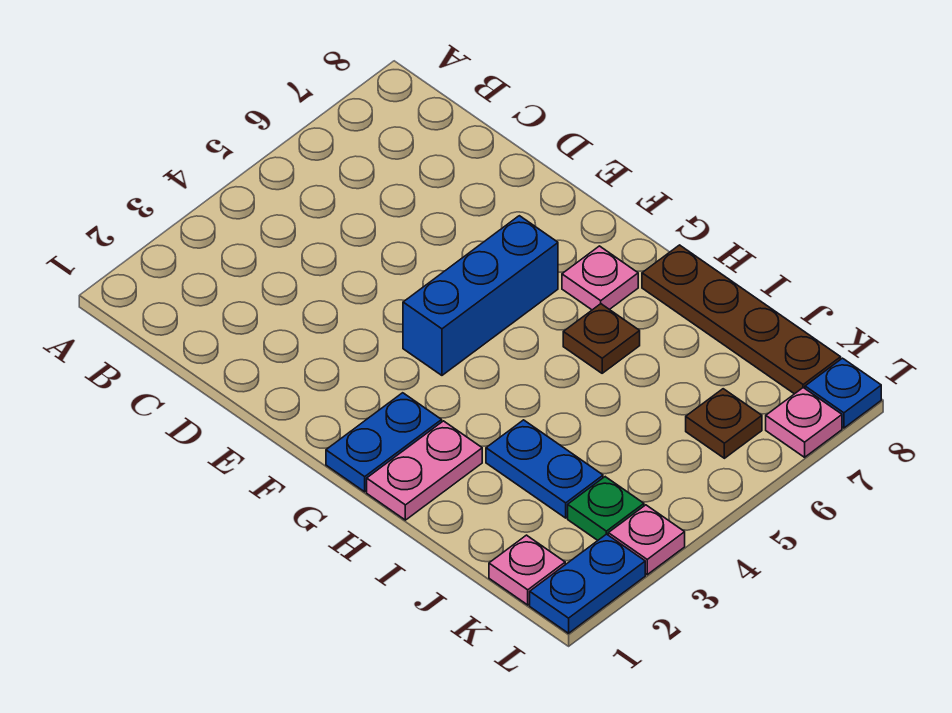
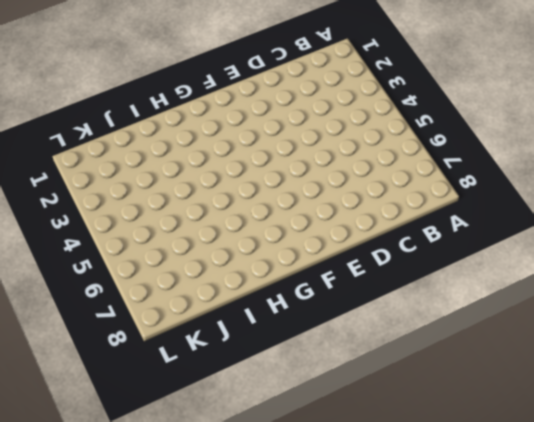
none -> blue brick F4:F6 level 1
none -> blue plate G1:G2 level 1
none -> pink plate G7 level 1

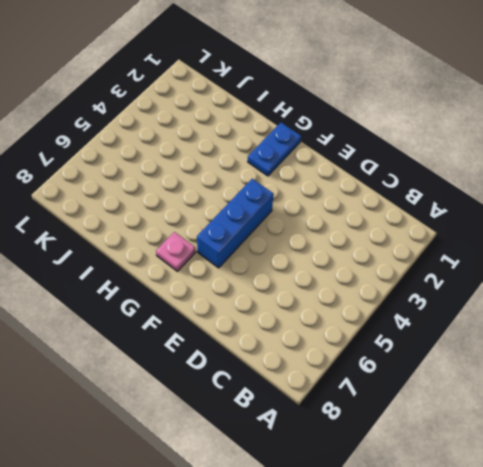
none -> pink plate H1:H2 level 1
none -> brown plate H6 level 1
none -> brown plate H8:K8 level 1

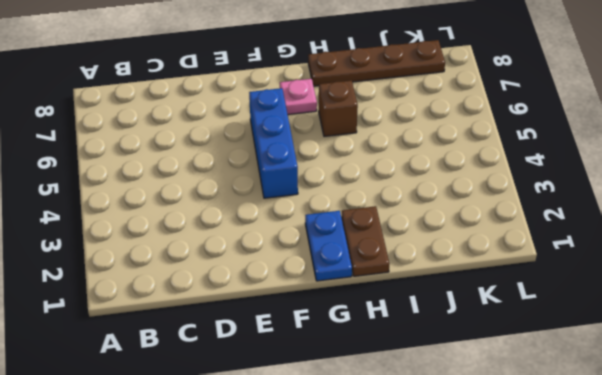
brown plate H1:H2 level 1 -> pink plate H1:H2 level 1
brown brick H6 level 1 -> brown plate H6 level 1
none -> blue plate I3:J3 level 1
none -> pink plate K1 level 1
none -> green plate K3 level 1

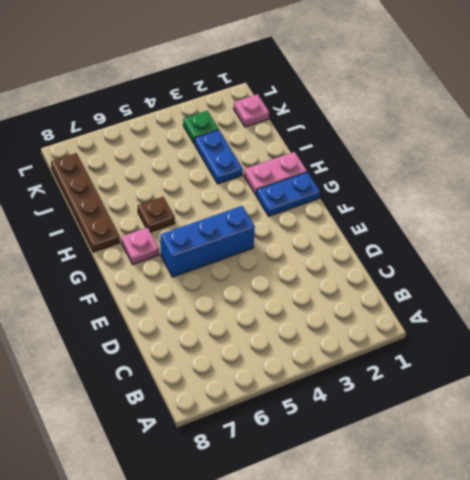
none -> brown plate K6 level 1
none -> blue plate L1:L2 level 1
none -> pink plate L3 level 1

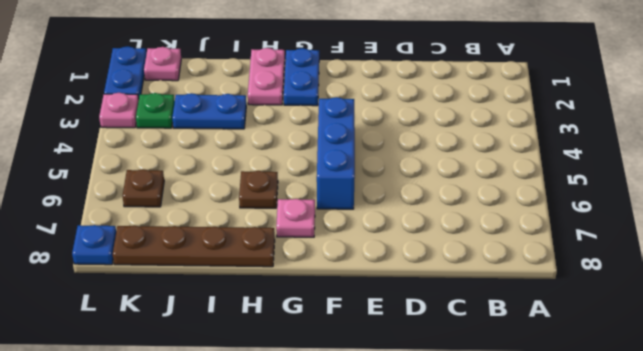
none -> pink plate L7 level 1

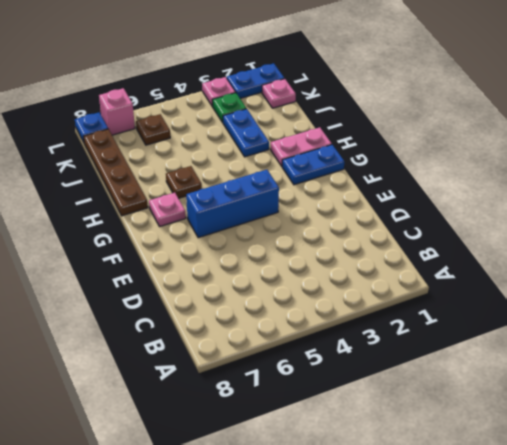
pink brick L7 level 1 -> pink plate L7 level 1

